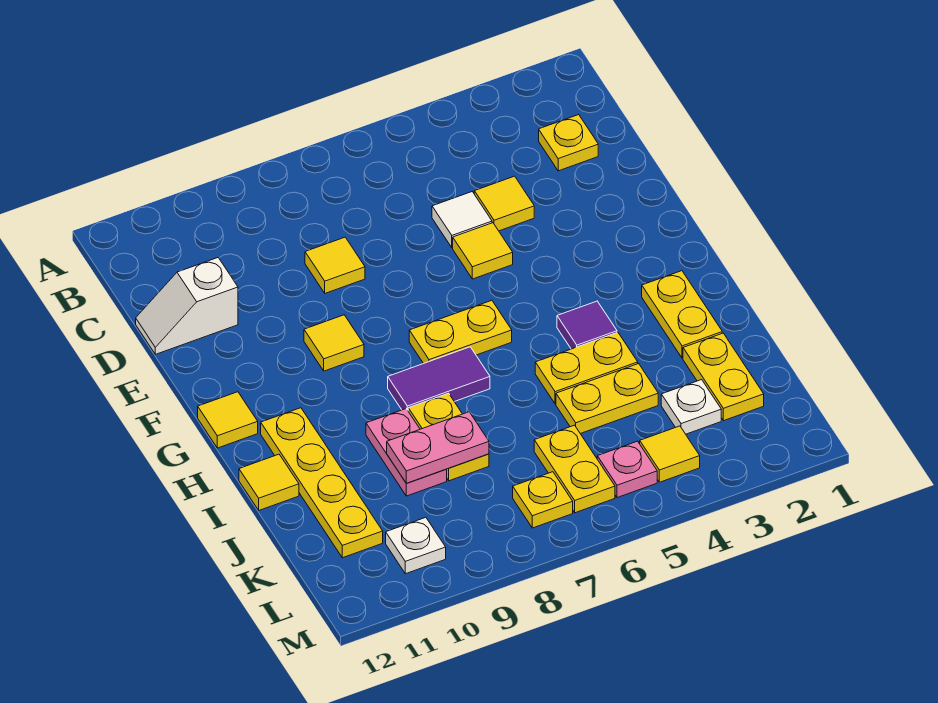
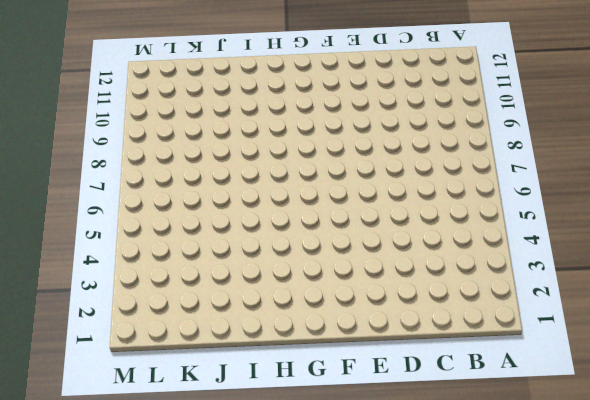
none -> yellow plate C2 level 1
none -> yellow tile D4 level 1
none -> white tile D5 level 1

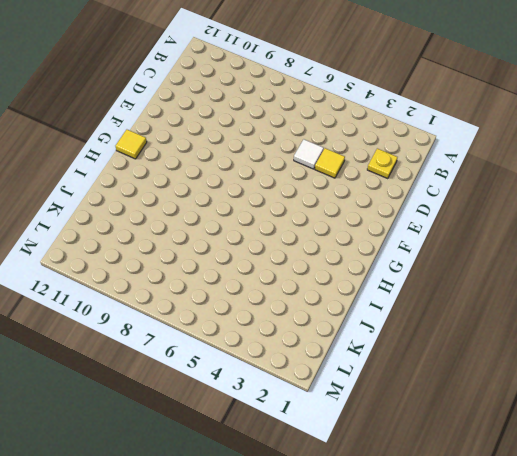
none -> yellow tile D8 level 1
none -> white slope D11:D12 level 1 top 11
none -> yellow tile E5 level 1

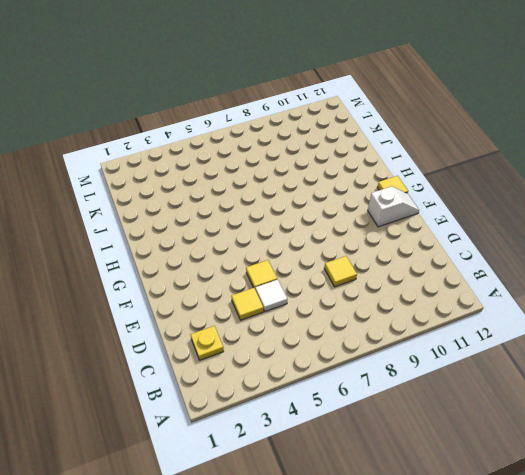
white slope F11:F12 level 1 top 11 -> white slope D11:D12 level 1 top 11
none -> yellow tile F9 level 1
none -> yellow plate G6:G7 level 1
none -> yellow plate H2:I2 level 1

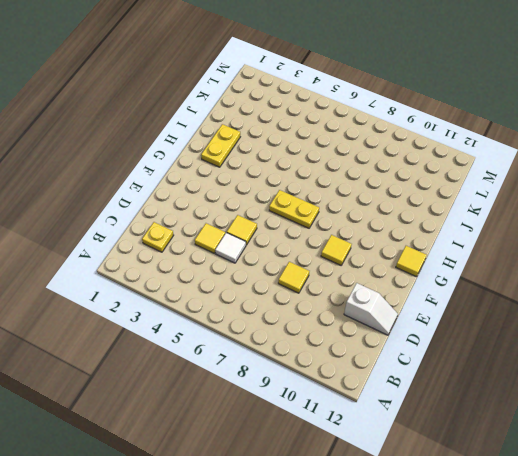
none -> purple tile H4 level 1
none -> purple tile H7:H8 level 1
none -> yellow plate H11:K11 level 1

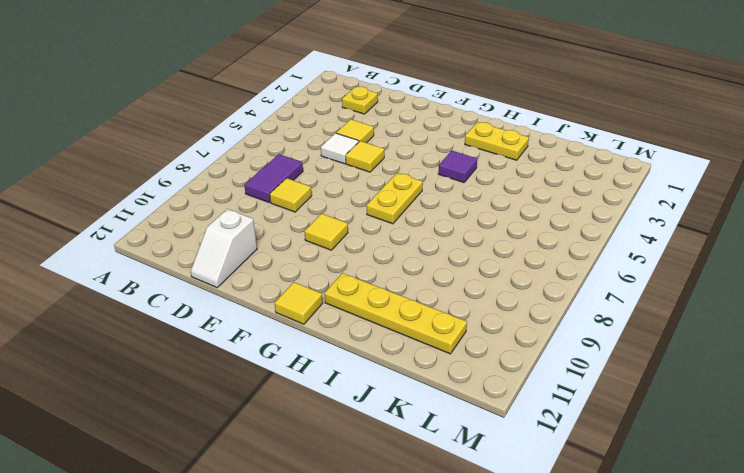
purple tile C7:C8 level 1 -> purple tile H7:H8 level 1
none -> yellow plate I4:I5 level 1
none -> yellow plate I8:J8 level 1
none -> pink plate I9:J9 level 1

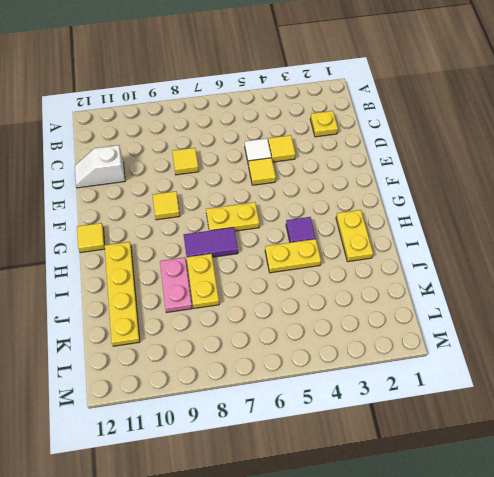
none -> yellow tile I12 level 1
none -> yellow plate J2:K2 level 1
none -> yellow plate J4:J5 level 1

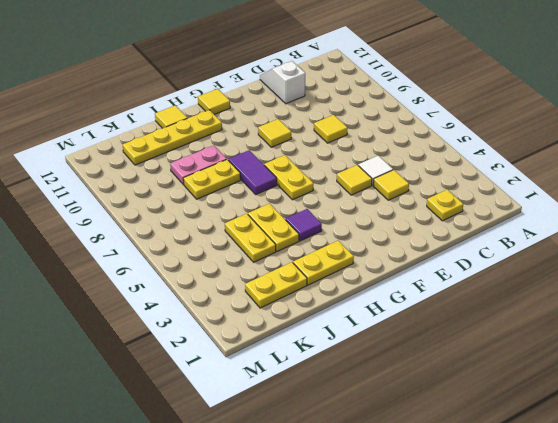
none -> white plate K3 level 1
none -> yellow plate K6:L6 level 1
none -> yellow tile L4 level 1

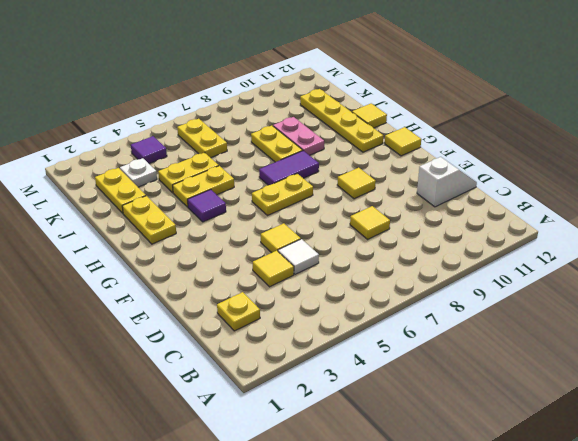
purple tile L4 level 1 -> yellow tile L4 level 1
none -> pink plate L5 level 1
none -> yellow plate L7 level 1
none -> white plate L10 level 1

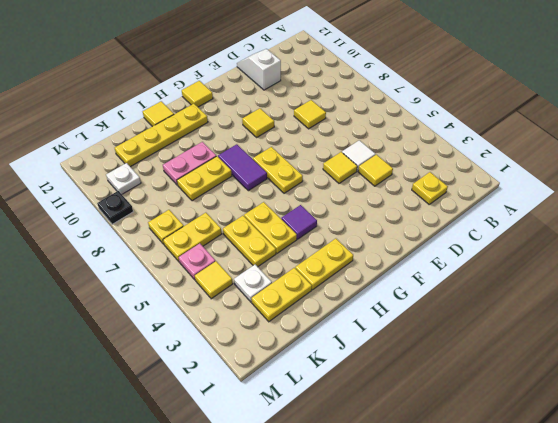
black plate M9 level 1 -> none
none -> pink plate J8:J9 level 2

